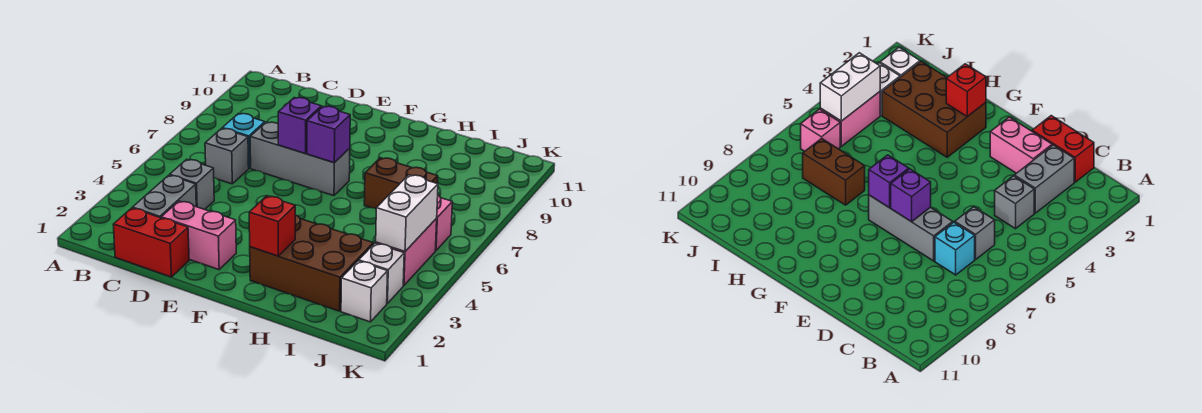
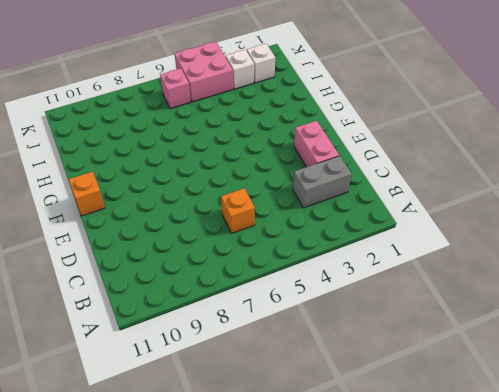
orange brick C6 level 1 -> grey brick C6 level 1
orange brick F11 level 1 -> none
pink brick J4:K5 level 1 -> pink brick J4:J5 level 1
none -> red brick C1:D1 level 1
none -> grey brick C4 level 1
none -> cyan brick C7 level 1

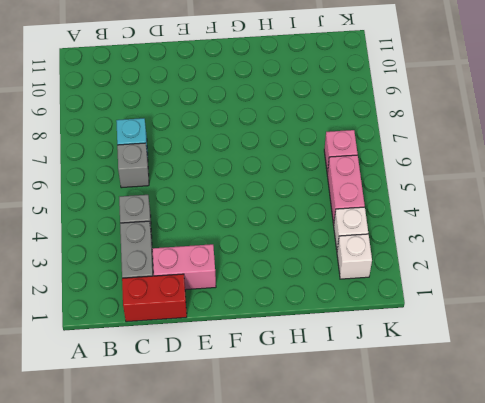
none -> grey brick D7:F7 level 1
none -> brown brick G2:I3 level 1
none -> brown brick H7:I7 level 1

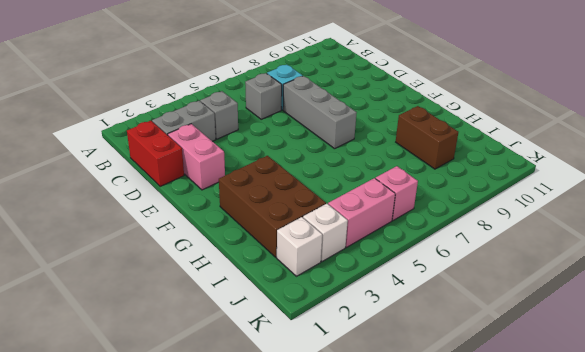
brown brick H9:I9 level 1 -> brown brick H7:I7 level 1
none -> purple brick E7 level 2
none -> purple brick F7 level 2
none -> red brick G2 level 2

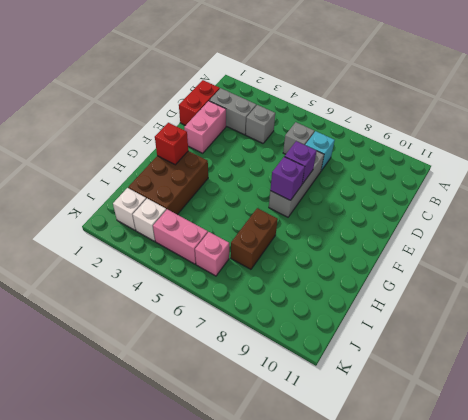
none -> white brick J4:J5 level 2

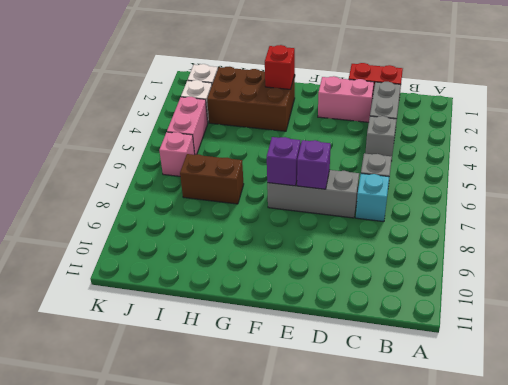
none -> white brick J4:J5 level 2

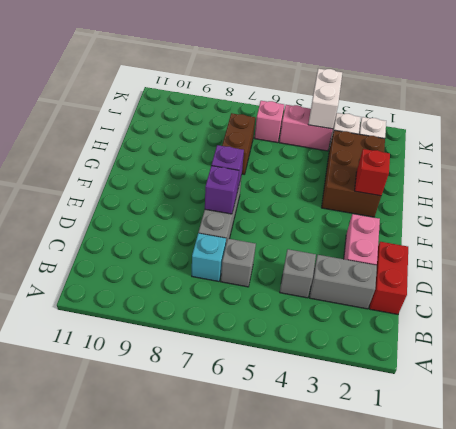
white brick J4:K4 level 2 -> white brick J4:J5 level 2

